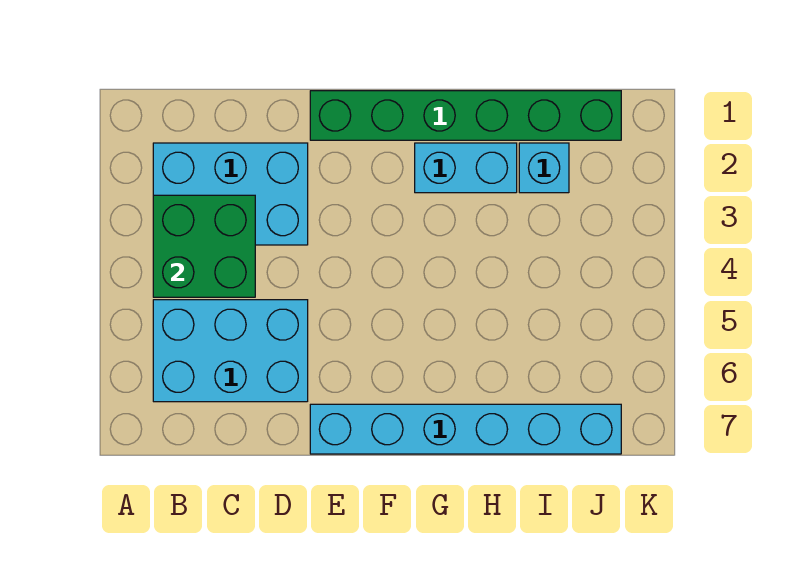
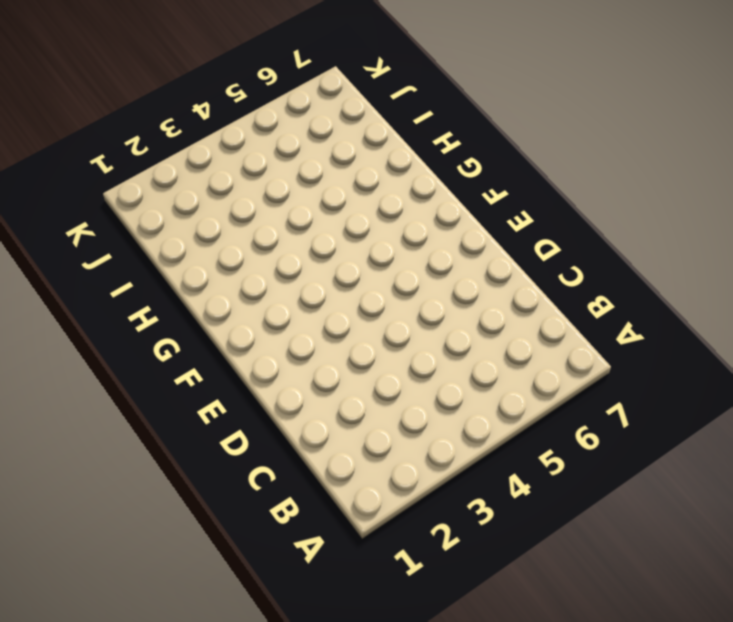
none -> cyan brick B2:D3 level 1
none -> cyan brick B5:D6 level 1

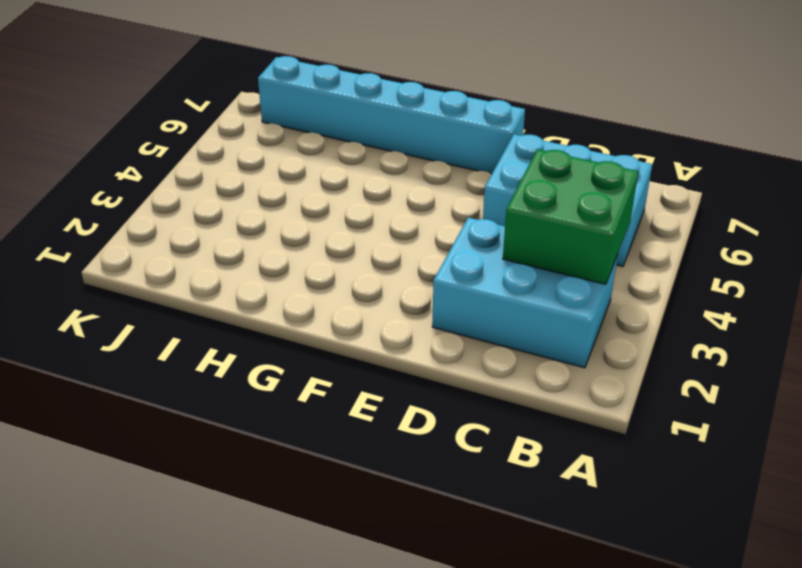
none -> green brick E1:J1 level 1
none -> cyan brick G2:H2 level 1

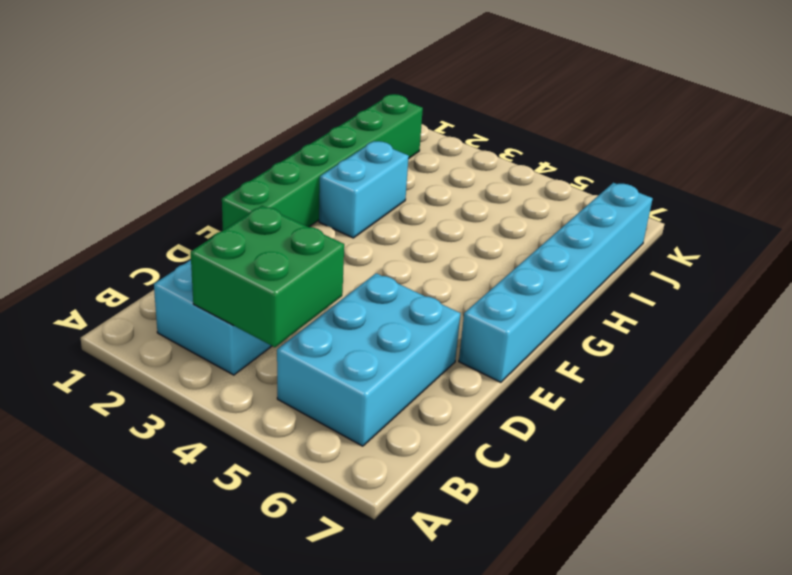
none -> cyan brick I2 level 1

